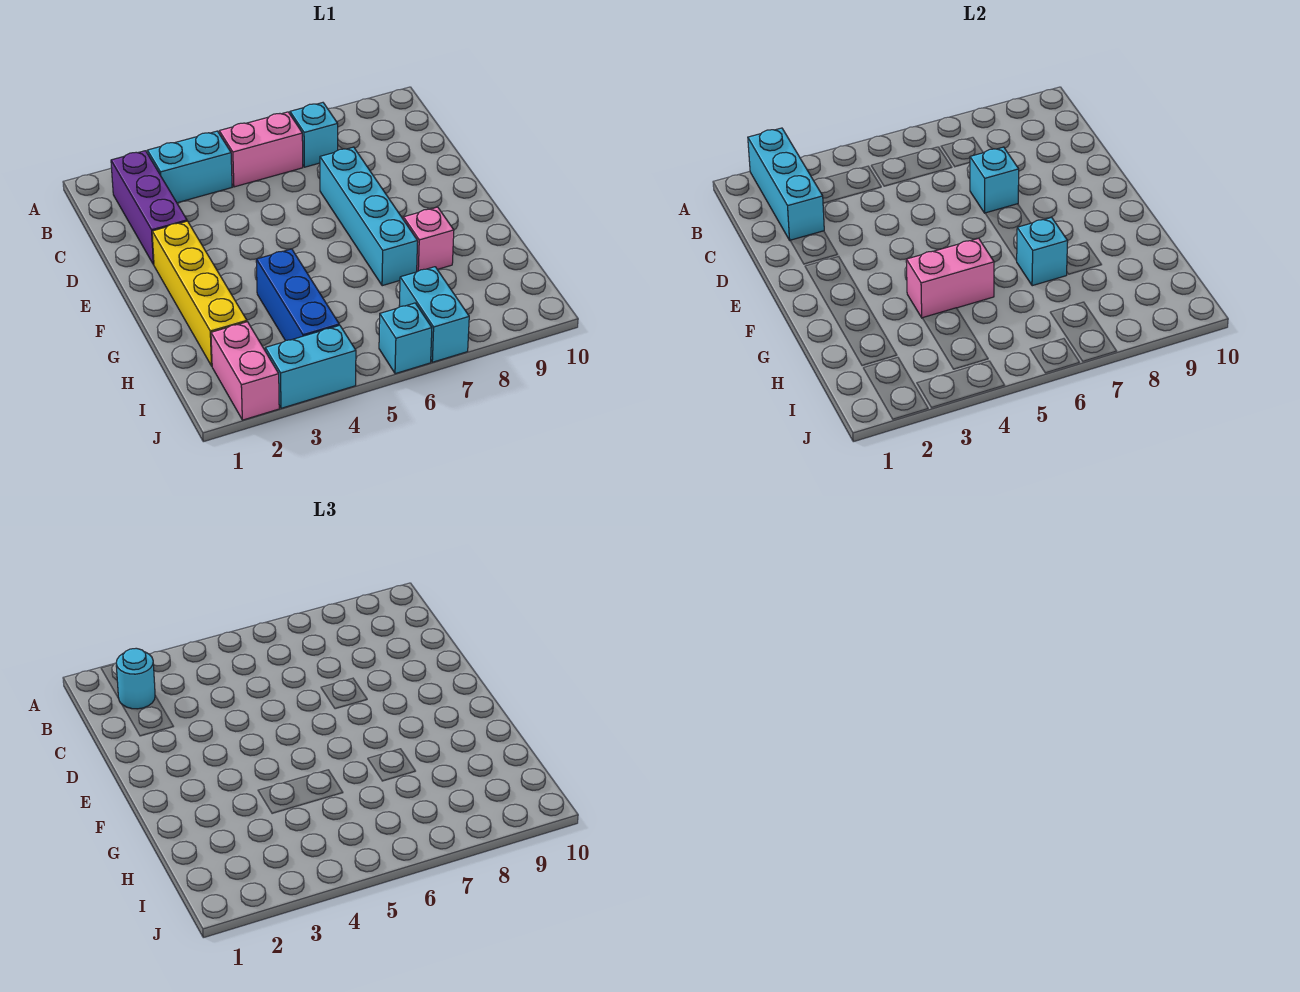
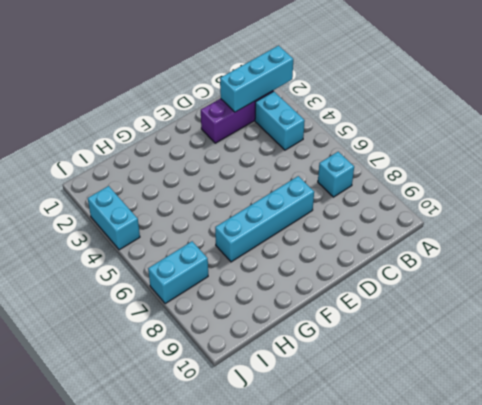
none -> pink brick B5:B6 level 1
none -> yellow brick E2:H2 level 1
none -> blue brick G4:I4 level 1

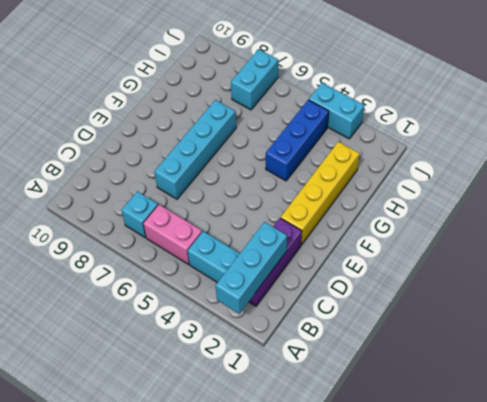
none -> pink brick G8 level 1
none -> pink brick I2:J2 level 1
none -> cyan brick J6 level 1

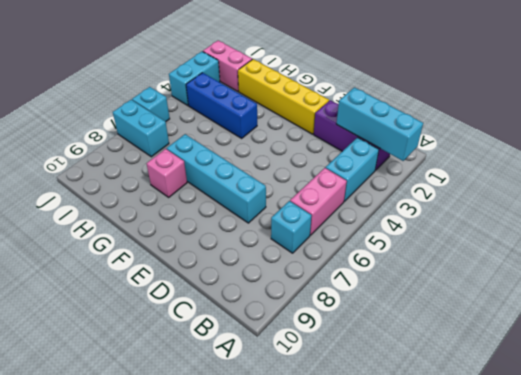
none -> cyan brick D7 level 2
none -> pink brick G4:G5 level 2
none -> cyan brick G7 level 2

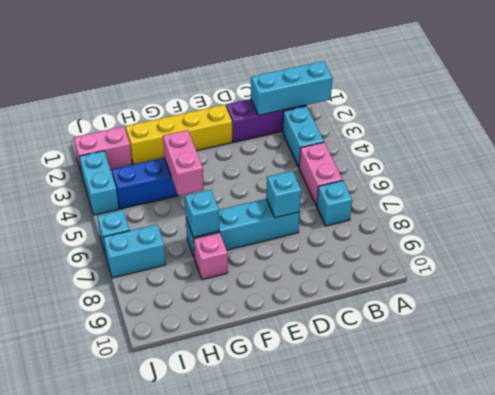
none -> cyan round brick B2 level 3

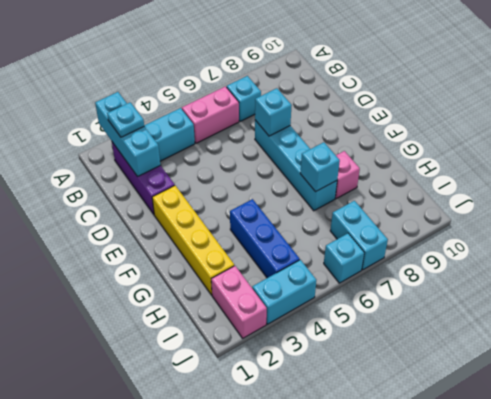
cyan plate B2 level 3 -> cyan round brick B2 level 3
none -> pink brick G4:G5 level 2

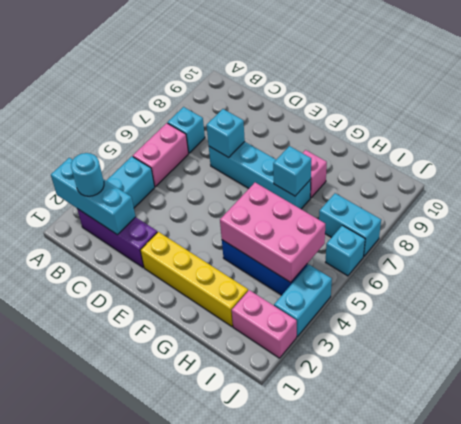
pink brick G4:I5 level 2 -> pink brick G4:G5 level 2

